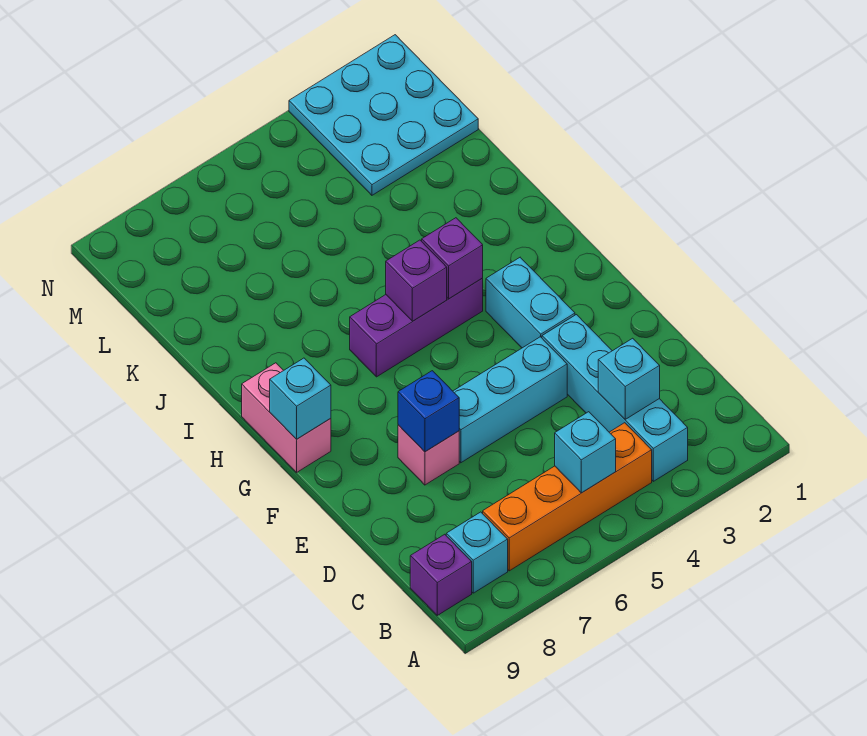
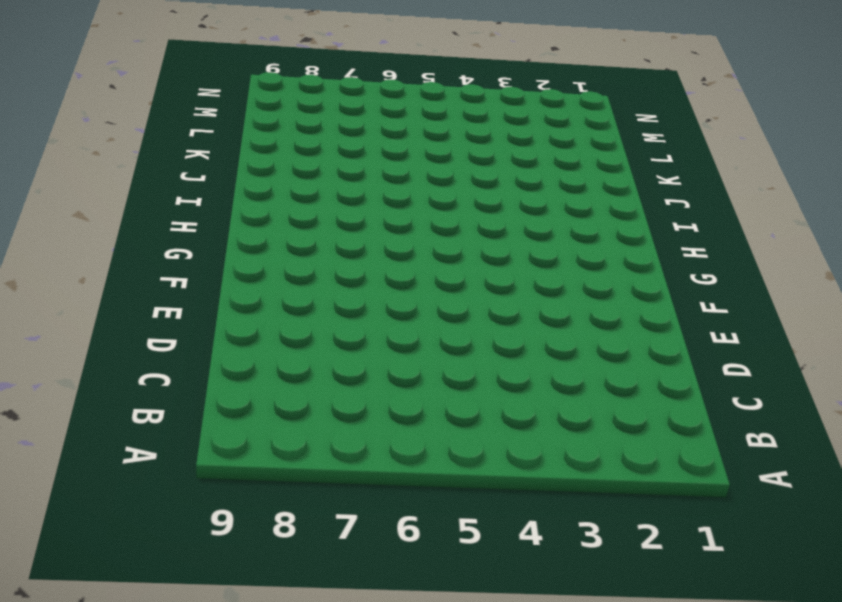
none -> cyan brick B3:E3 level 1
none -> orange brick B4:B7 level 1
none -> cyan brick B8 level 1

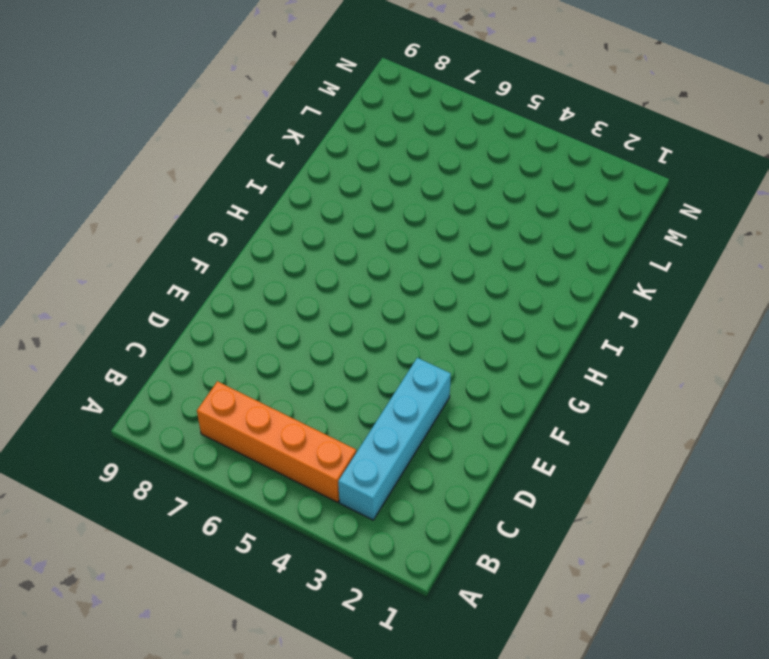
none -> cyan brick B8 level 1
none -> purple brick B9 level 1
none -> cyan brick E4:E6 level 1

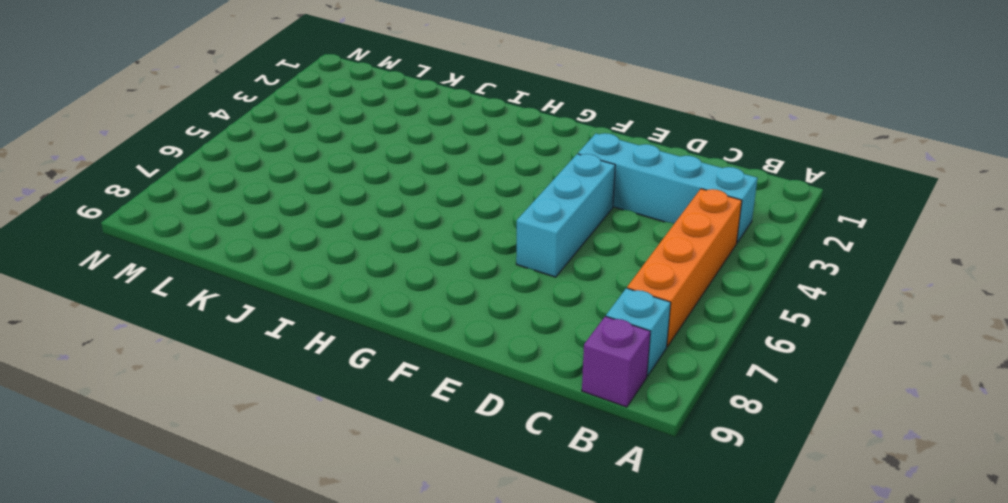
none -> pink brick E7 level 1
none -> cyan brick F3:G3 level 1
none -> pink brick G9:H9 level 1

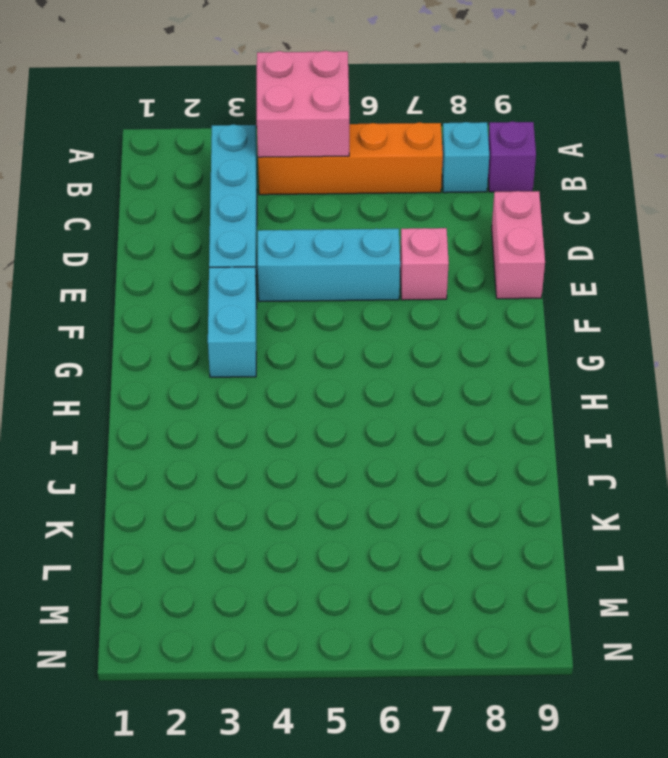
pink brick A4:B5 level 2 -> cyan brick B5 level 2
pink brick D9:E9 level 1 -> pink brick G9:H9 level 1
none -> purple brick H4:H6 level 1
none -> cyan plate L1:N3 level 1
none -> cyan brick C3 level 2

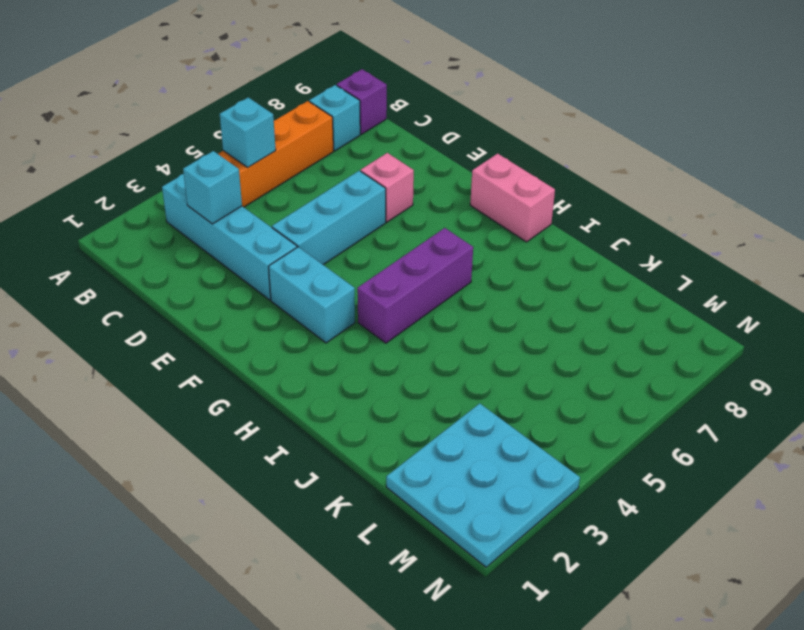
none -> blue brick E7 level 2
none -> cyan brick G9 level 2
none -> purple brick H4 level 2

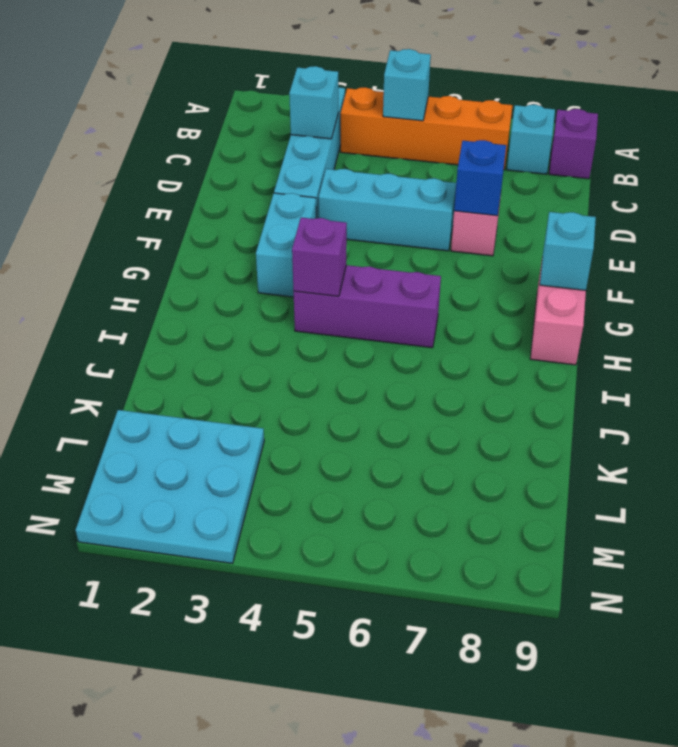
none -> purple brick H5 level 2

